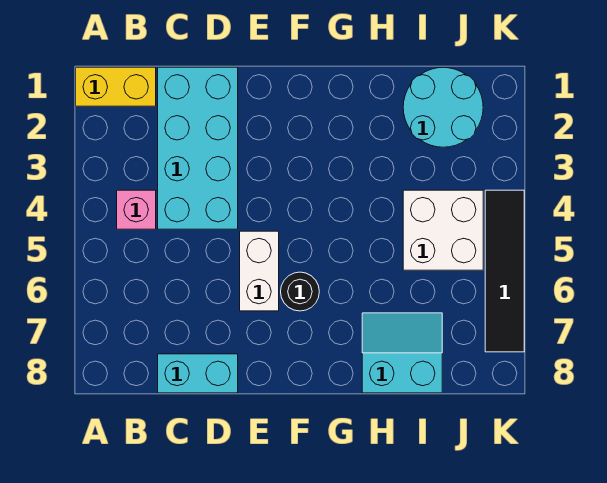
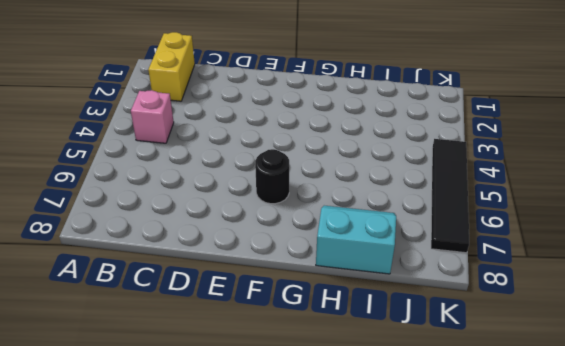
yellow brick B1:B2 level 1 -> yellow brick A1:B1 level 1
none -> cyan brick C1:D4 level 1
none -> cyan brick C8:D8 level 1

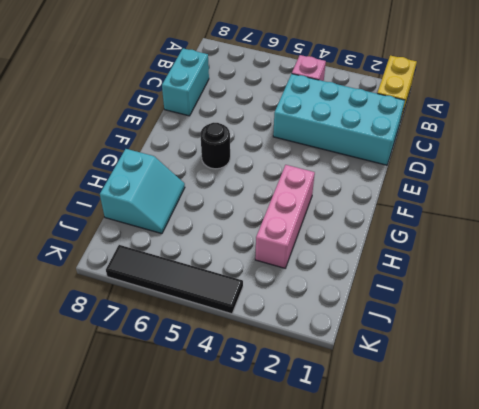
pink brick G3:I3 level 1 -> none
none -> white brick E5:E6 level 1
none -> cyan round brick I1:J2 level 1

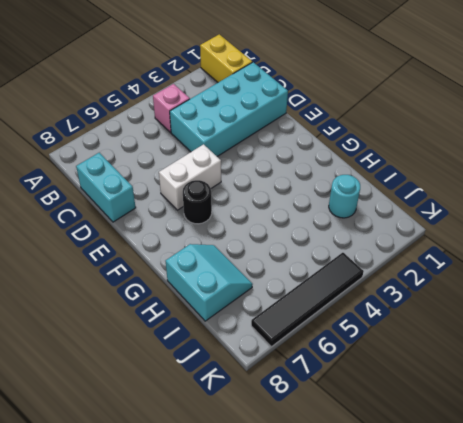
cyan round brick I2 level 1 -> cyan round brick I1:J2 level 1
none -> white brick I4:J5 level 1

